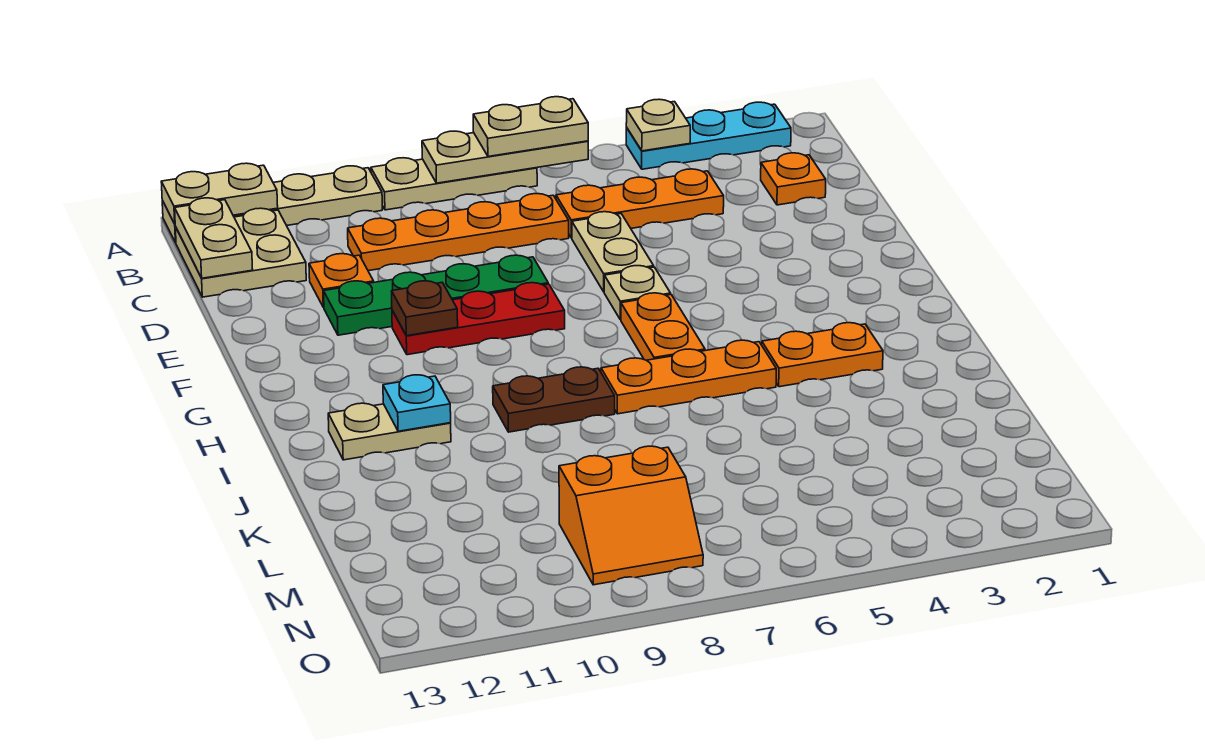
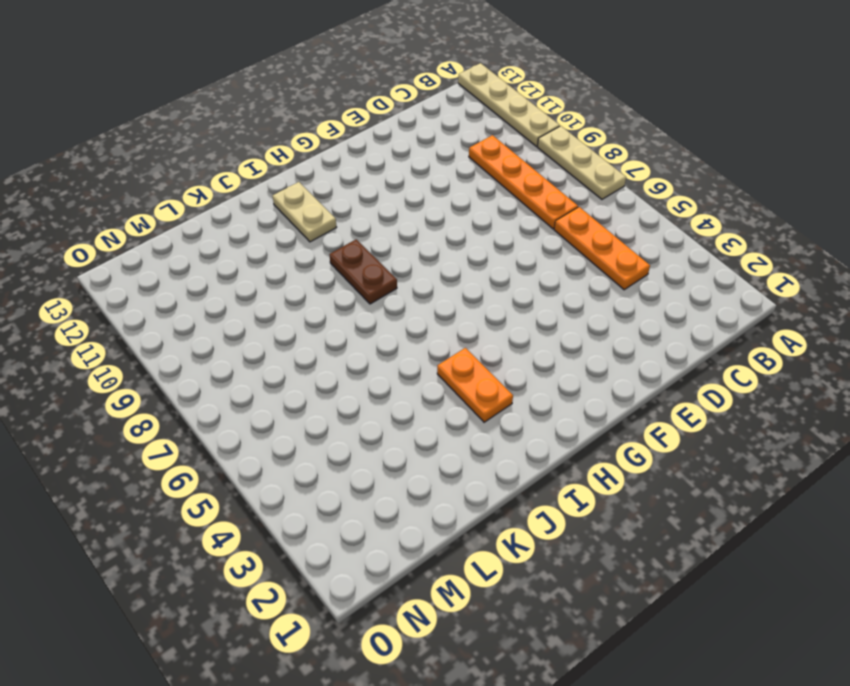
none -> cyan plate A2:A4 level 1
none -> tan plate B12:C13 level 1
none -> orange plate C2 level 1

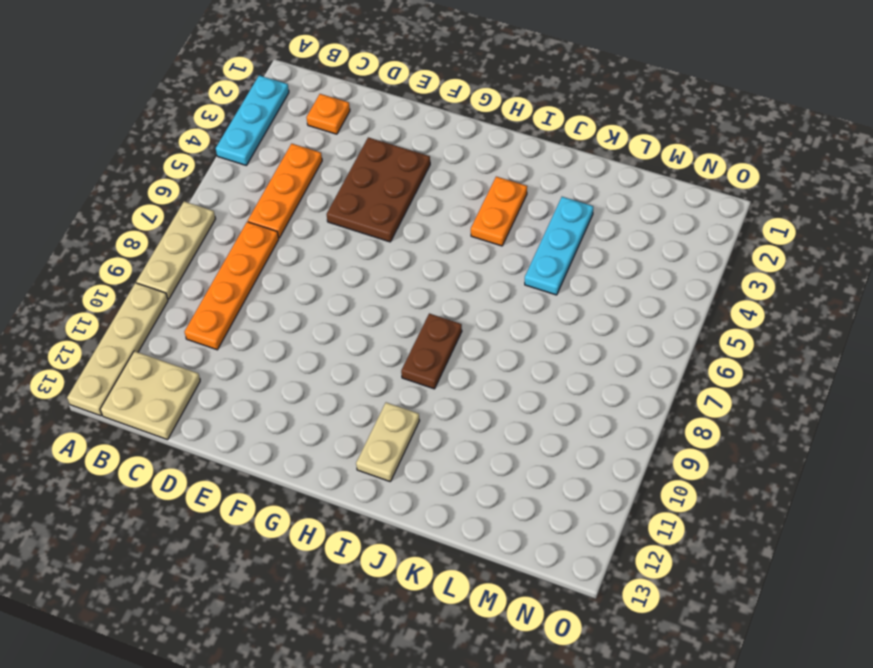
brown plate E3:F5 level 1 -> none
cyan plate K3:K5 level 1 -> none
none -> tan plate D6:E6 level 1
none -> orange plate D11 level 1
none -> green plate E8:E11 level 1

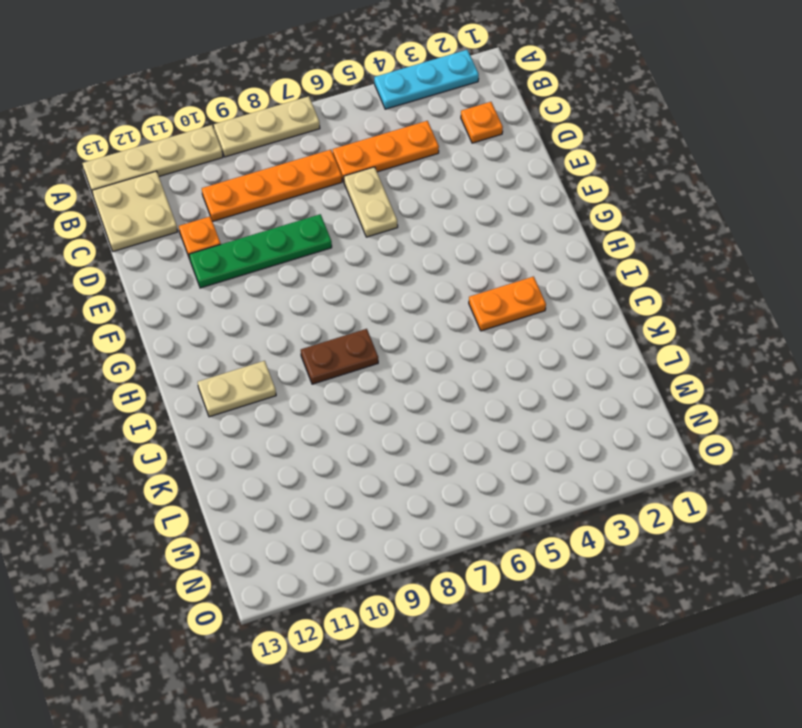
none -> tan plate F6 level 1
none -> red plate F8:F10 level 1
none -> orange plate G6:H6 level 1

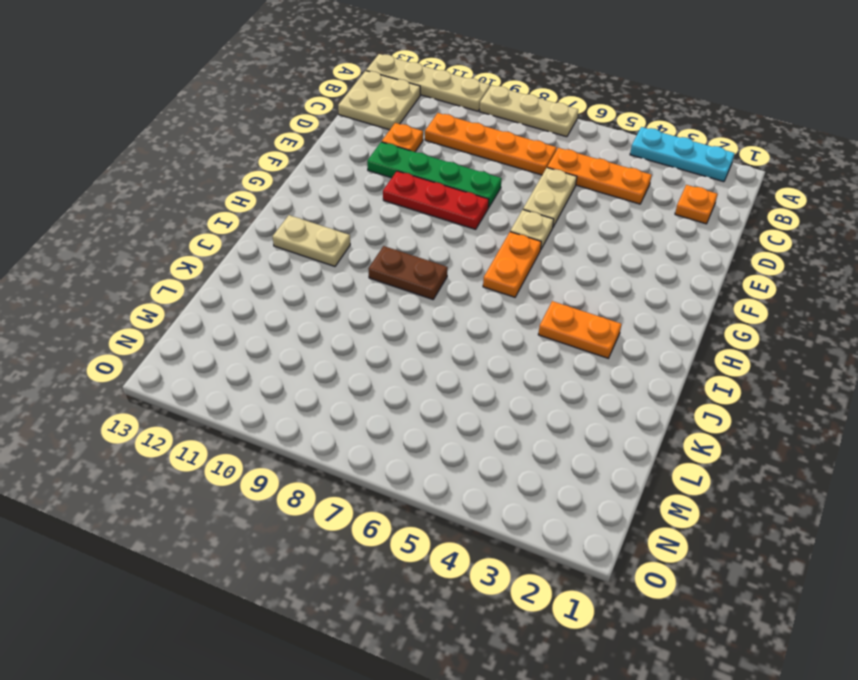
none -> orange plate I5:I7 level 1
none -> orange slope M8:N9 level 1 top M
none -> tan plate A4 level 2

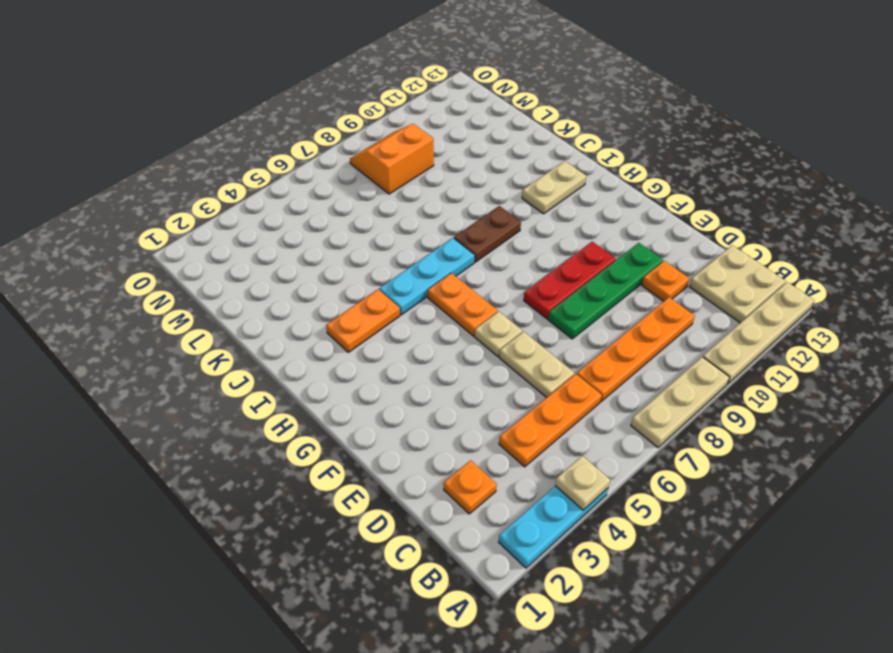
cyan plate I5:I7 level 1 -> orange plate I5:I7 level 1
none -> tan plate A6:A8 level 2
none -> tan plate A12:A13 level 2
none -> tan plate B13:C13 level 2

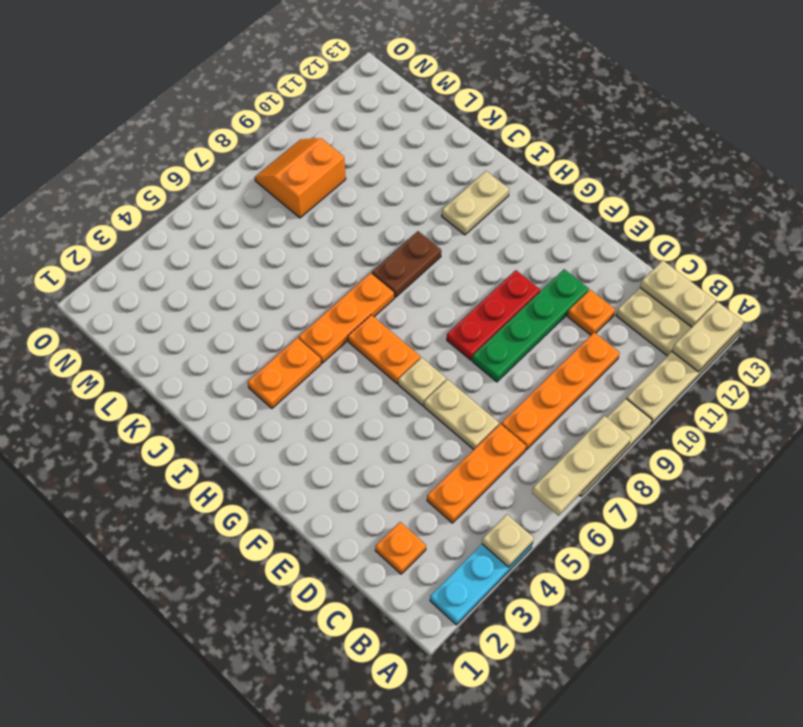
none -> brown plate F10 level 2
none -> cyan plate I11 level 2
none -> tan plate A6:A7 level 3

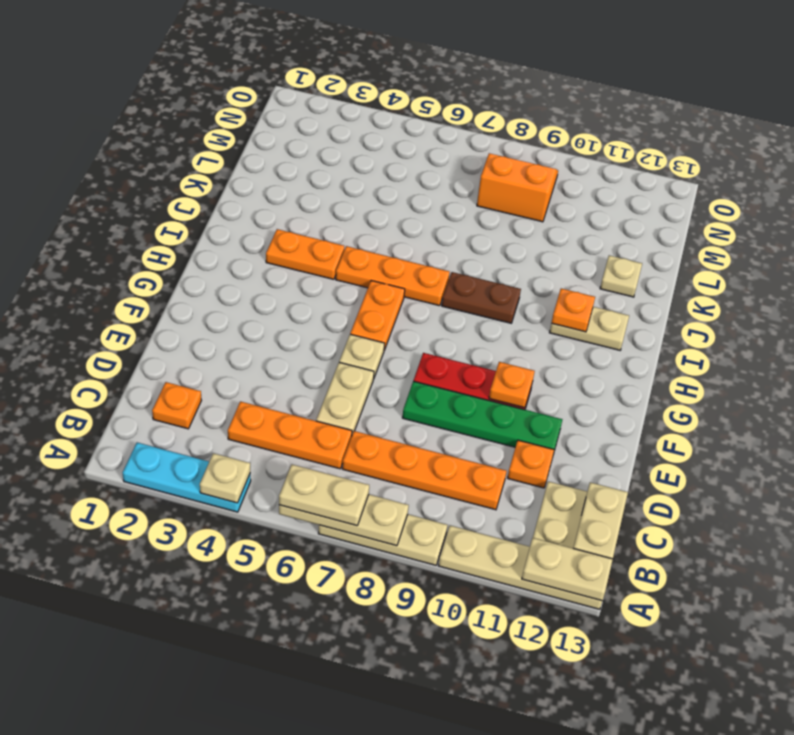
orange plate F10 level 2 -> brown plate F10 level 2
orange plate I11 level 2 -> cyan plate I11 level 2
tan plate K12 level 1 -> none

